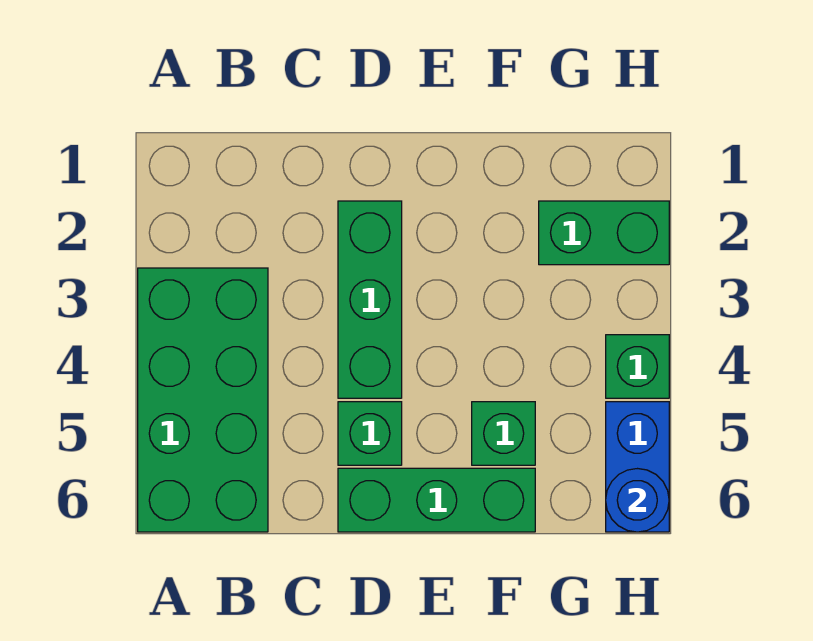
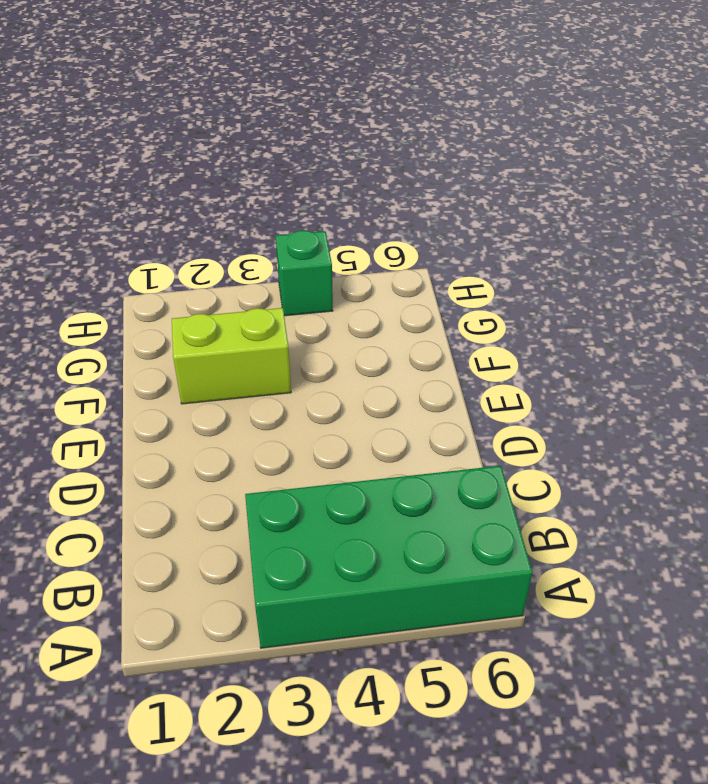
lime brick F2:F3 level 1 -> none
none -> green brick D2:D4 level 1
none -> green brick D5 level 1

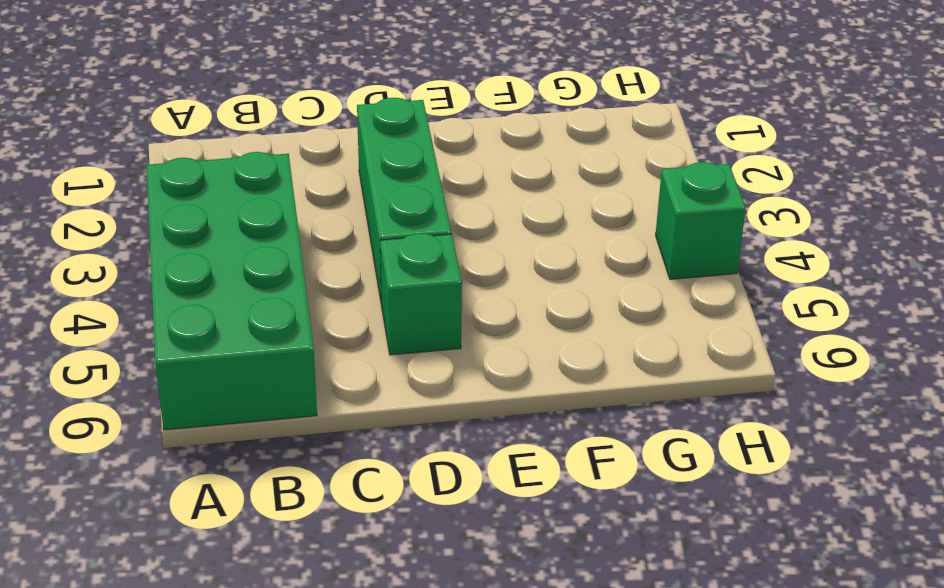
none -> green brick D6:F6 level 1
none -> green brick F5 level 1

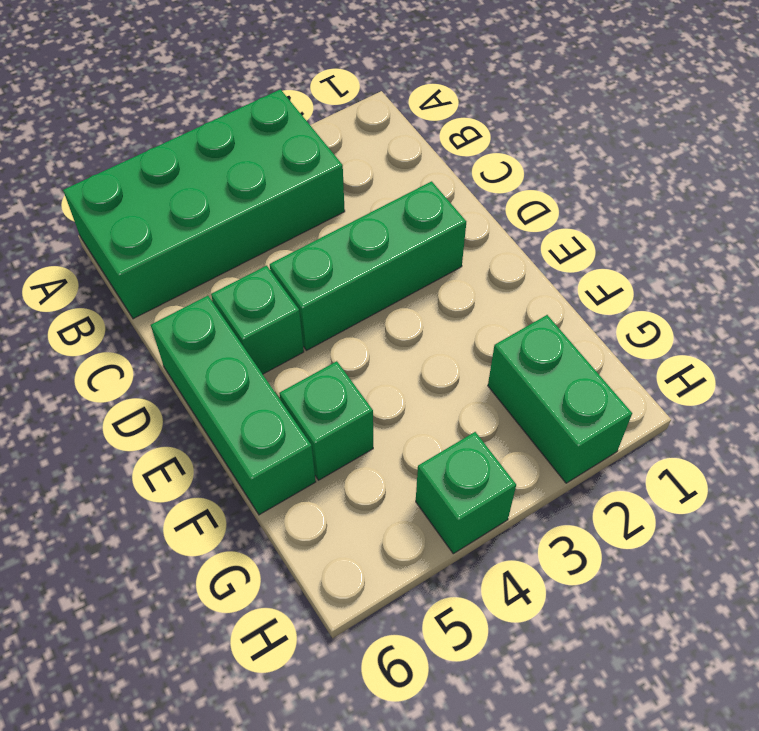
none -> blue brick H5:H6 level 1
none -> blue round brick H6 level 2

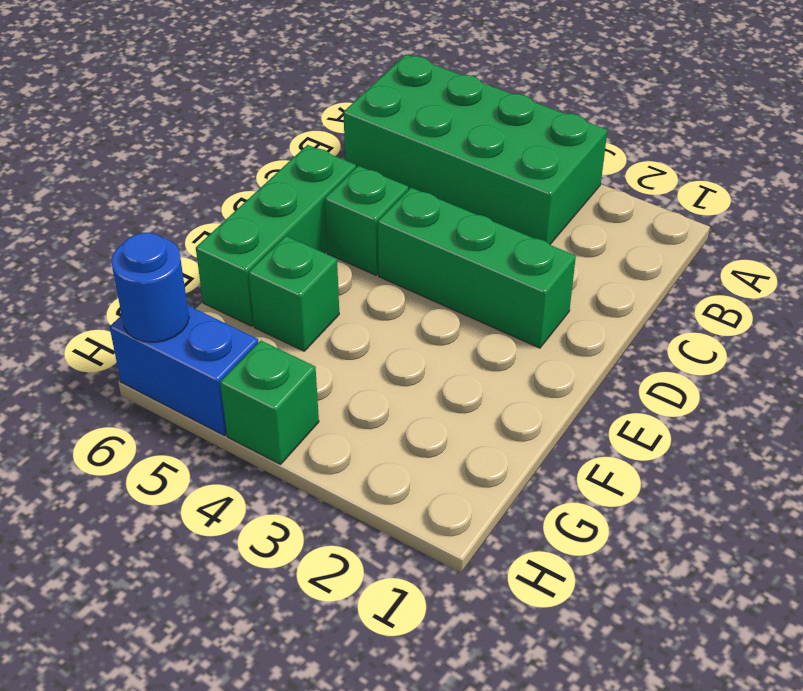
none -> green brick G2:H2 level 1

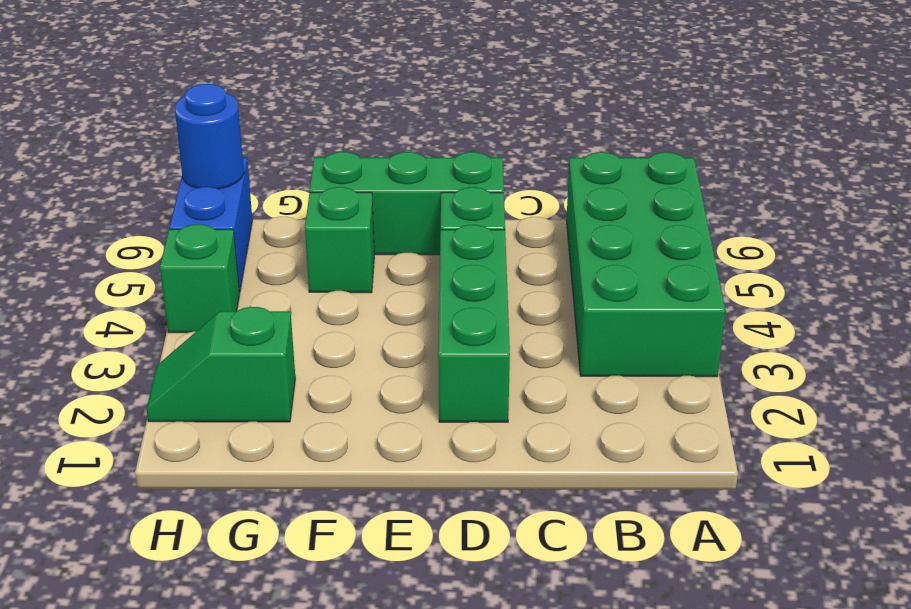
green slope G2:H2 level 1 top G -> green brick G2:H2 level 1

